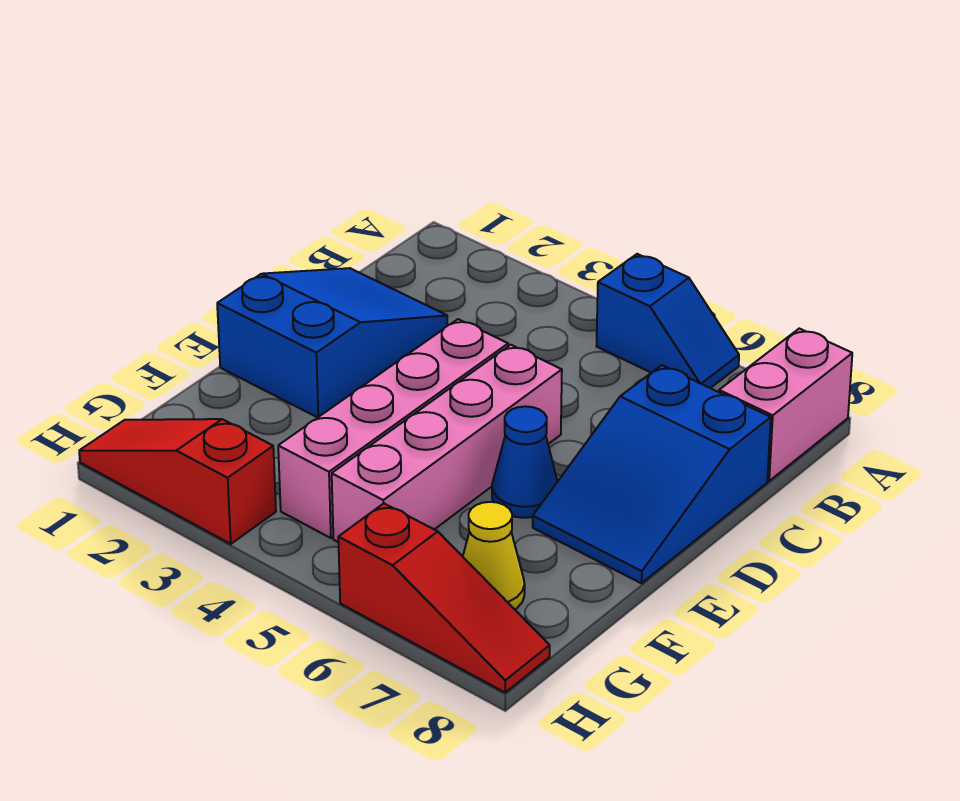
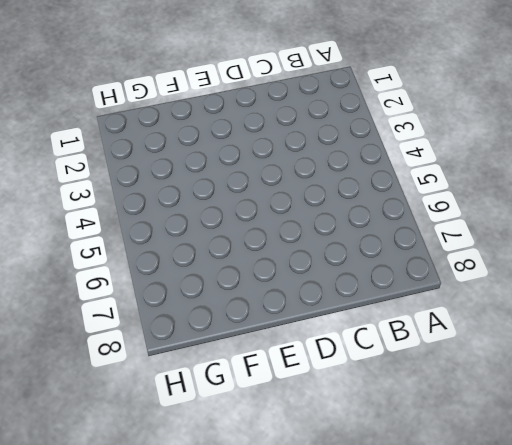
none -> blue slope A5:A6 level 1 top 5
none -> pink brick A8:B8 level 1

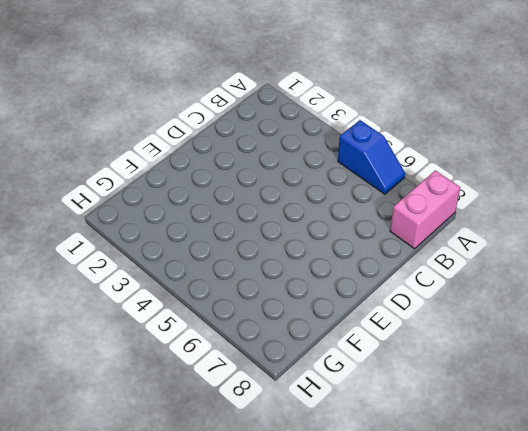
none -> blue slope C1:E2 level 1 top E
none -> blue slope C7:E8 level 1 top C

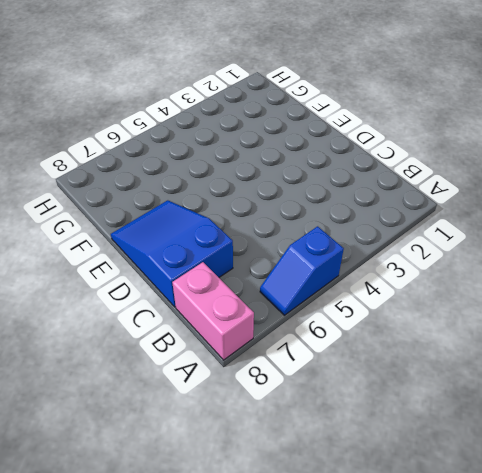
none -> blue slope C1:E2 level 1 top E
none -> pink brick D4:G4 level 1

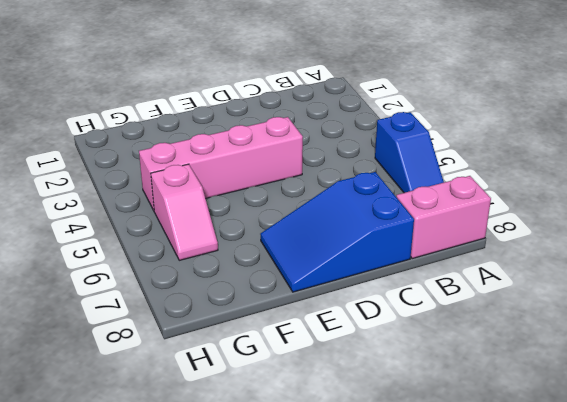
pink slope G5:G6 level 1 top 5 -> pink brick D5:G5 level 1
none -> blue slope C1:E2 level 1 top E
none -> blue cone E6 level 1

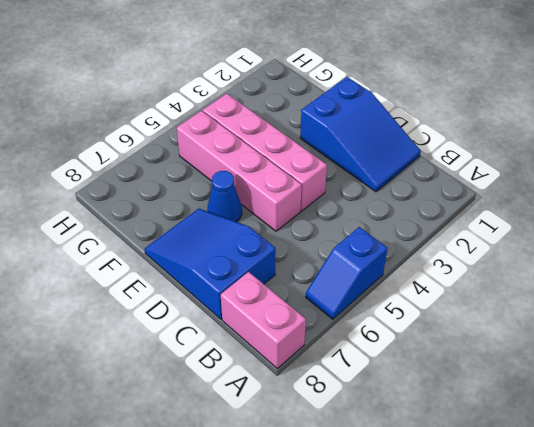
none -> yellow cone G7 level 1
none -> red slope H1:H3 level 1 top 3

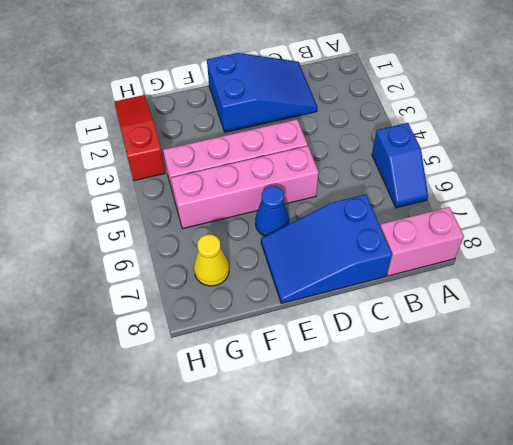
none -> red slope H6:H8 level 1 top 6

